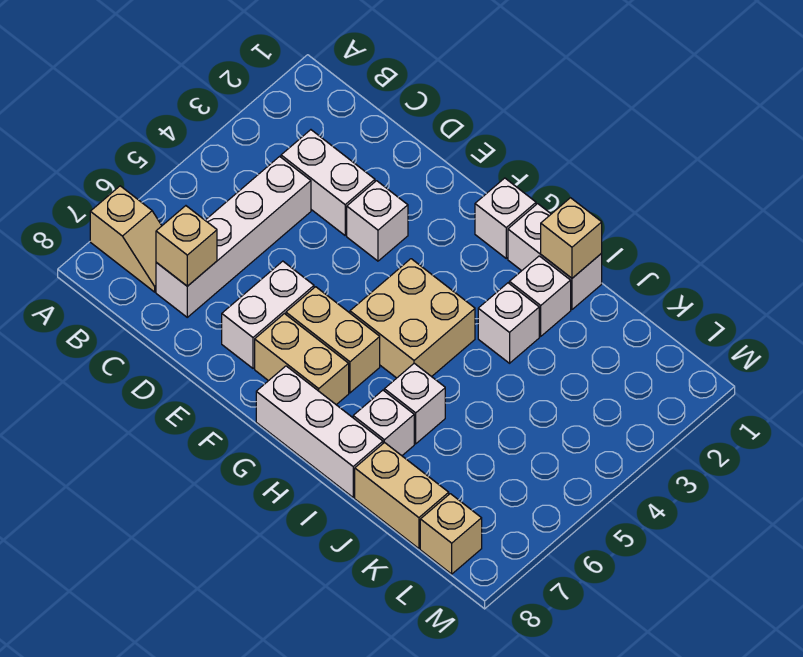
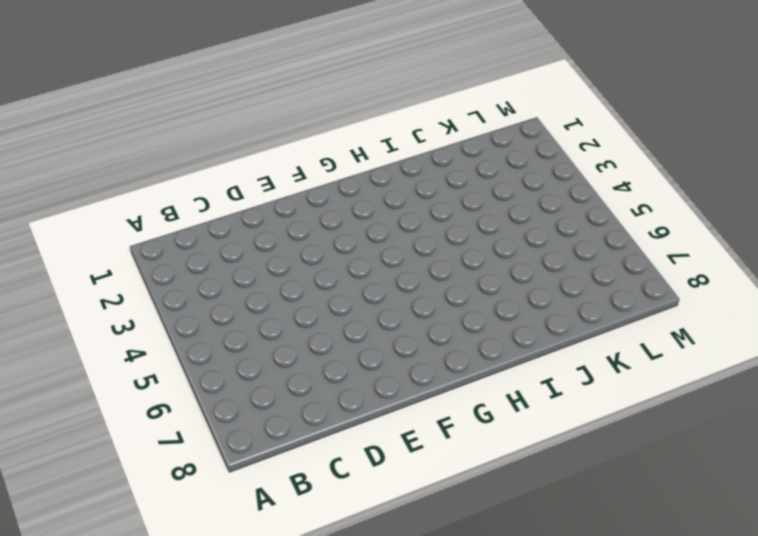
none -> tan slope A7:B7 level 1 top A
none -> white brick C3:D3 level 1
none -> white brick C4:C7 level 1

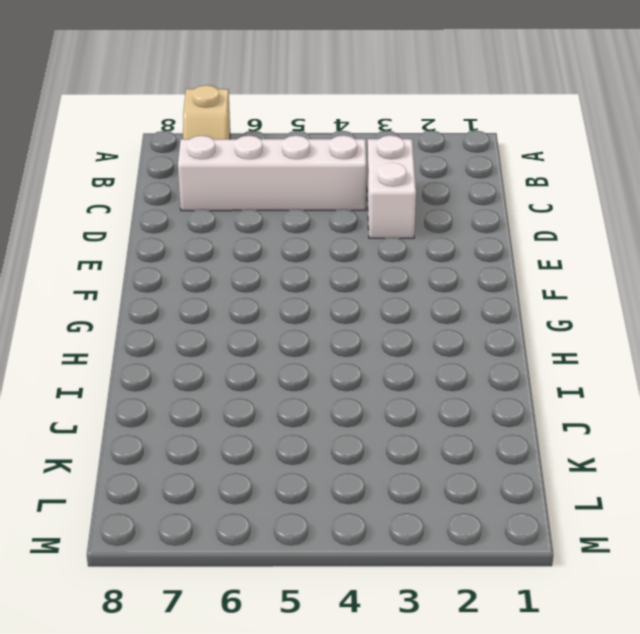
none -> white brick E3 level 1
none -> white brick E6:E7 level 1
none -> tan brick F6:G6 level 1

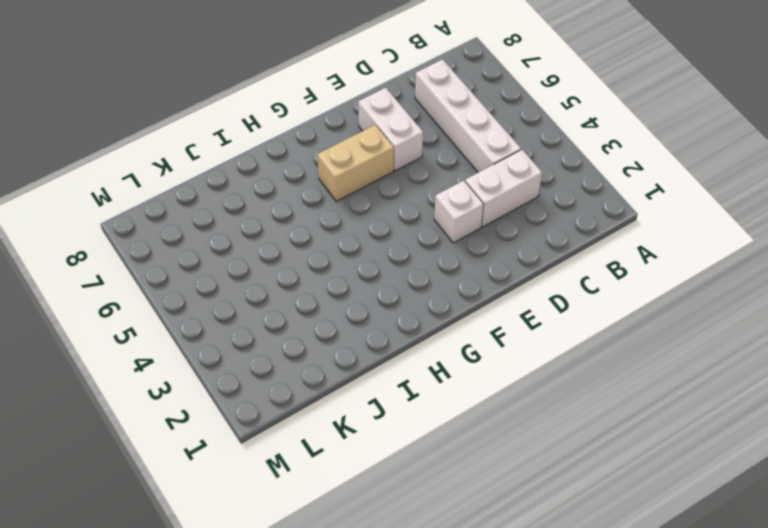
none -> tan slope A7:B7 level 1 top A
none -> tan brick F7:G7 level 1
none -> white brick G1 level 1

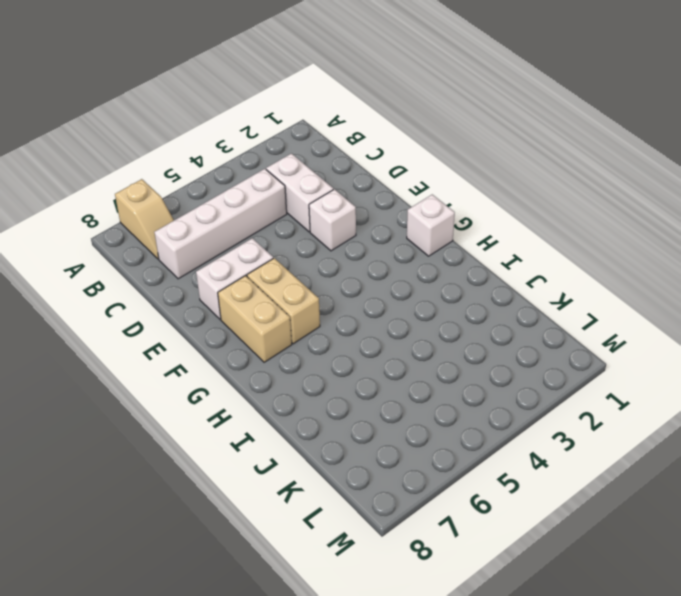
none -> tan brick G4:H5 level 1
none -> white brick G8:I8 level 1
none -> white brick H1:I1 level 1

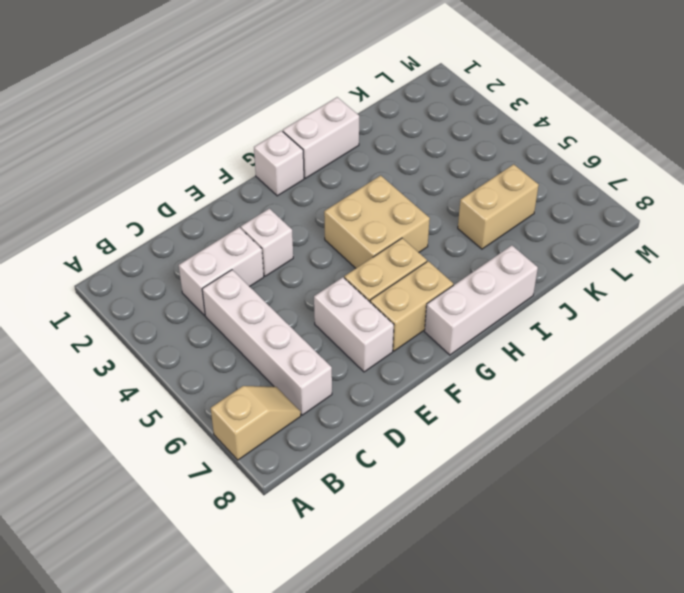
tan brick J6:K6 level 1 -> tan brick J8:K8 level 1
none -> white brick I2 level 1
none -> white brick I3 level 1
none -> white brick I6 level 1

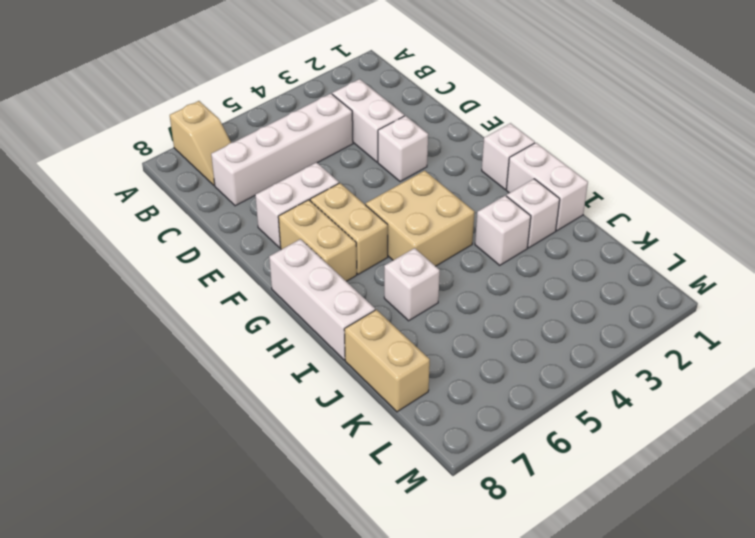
none -> white brick I7 level 1
none -> tan brick L8 level 1
none -> tan brick C7 level 2

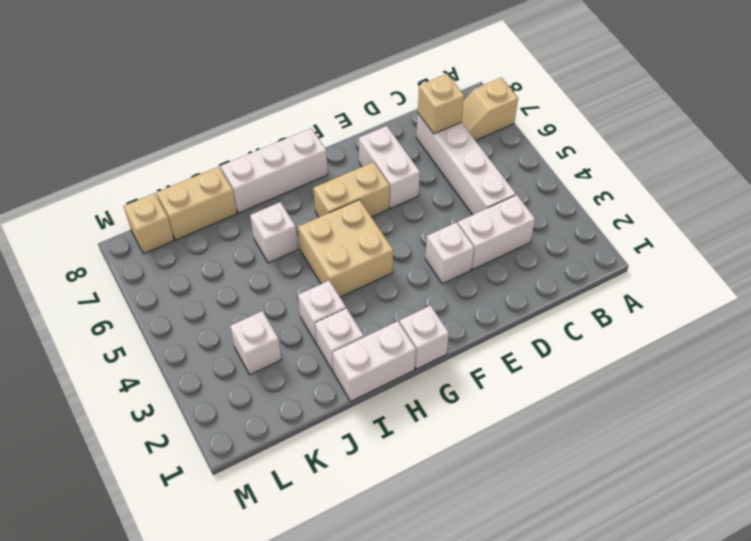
white brick K3 level 1 -> white brick I7 level 1
none -> tan brick F7:G7 level 1
none -> tan brick I1 level 2

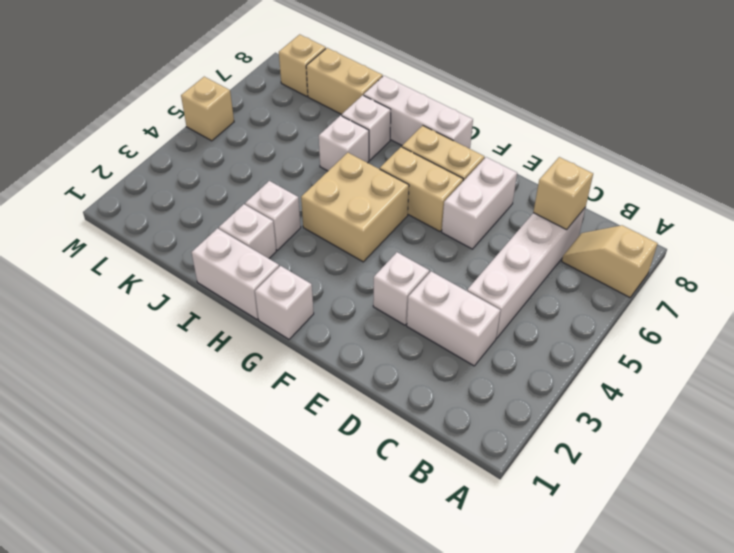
tan brick M5 level 1 -> tan brick I1 level 2

